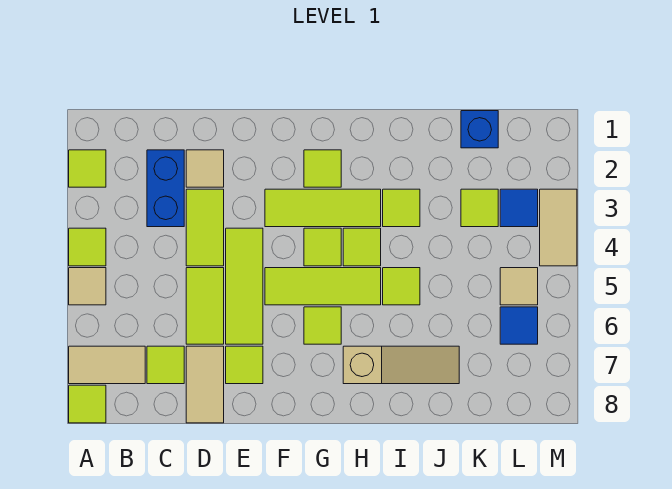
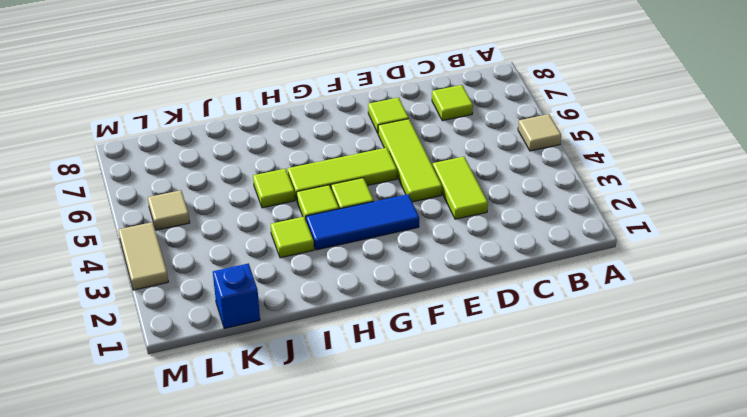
blue tile F3:H3 level 1 -> lime tile F3:H3 level 1
none -> lime tile A2 level 1
none -> lime tile A4 level 1
none -> tan tile A7:B7 level 1

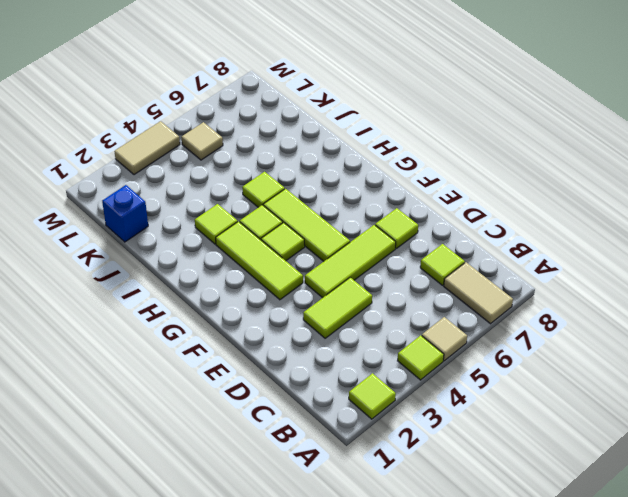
none -> lime tile A8 level 1
none -> blue brick C2:C3 level 1
none -> tan tile D2 level 1

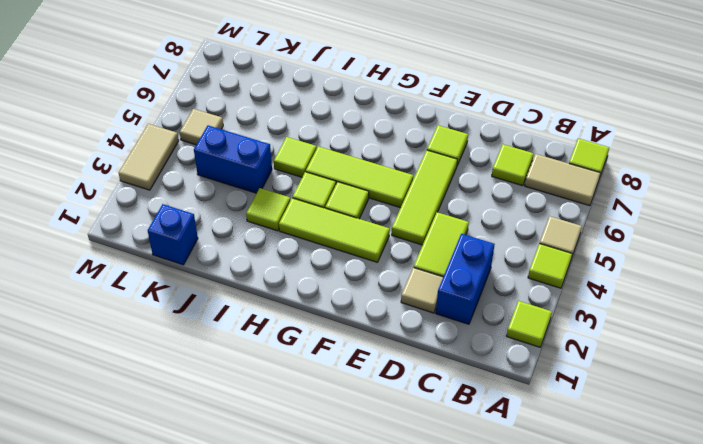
blue brick J4:K4 level 1 -> none
none -> lime tile D5:D6 level 1
none -> tan tile D7:D8 level 1
none -> lime tile G2 level 1

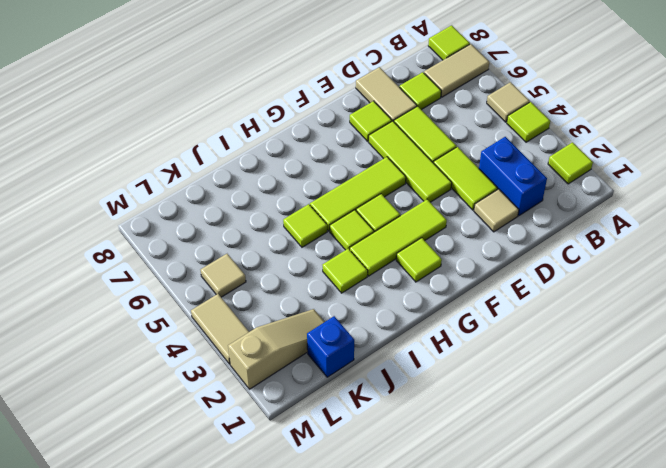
tan slope K2:M2 level 1 top M -> tan slope H7:J7 level 1 top H
none -> lime tile G6 level 1
none -> lime tile K3 level 1
none -> blue tile L3 level 1

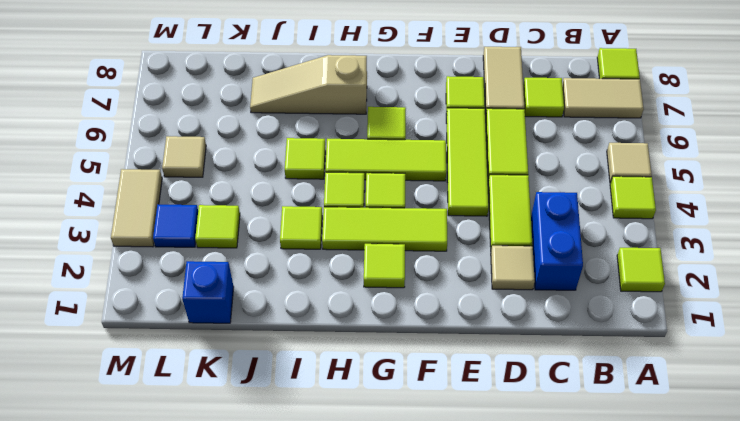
none -> blue tile L6 level 1

